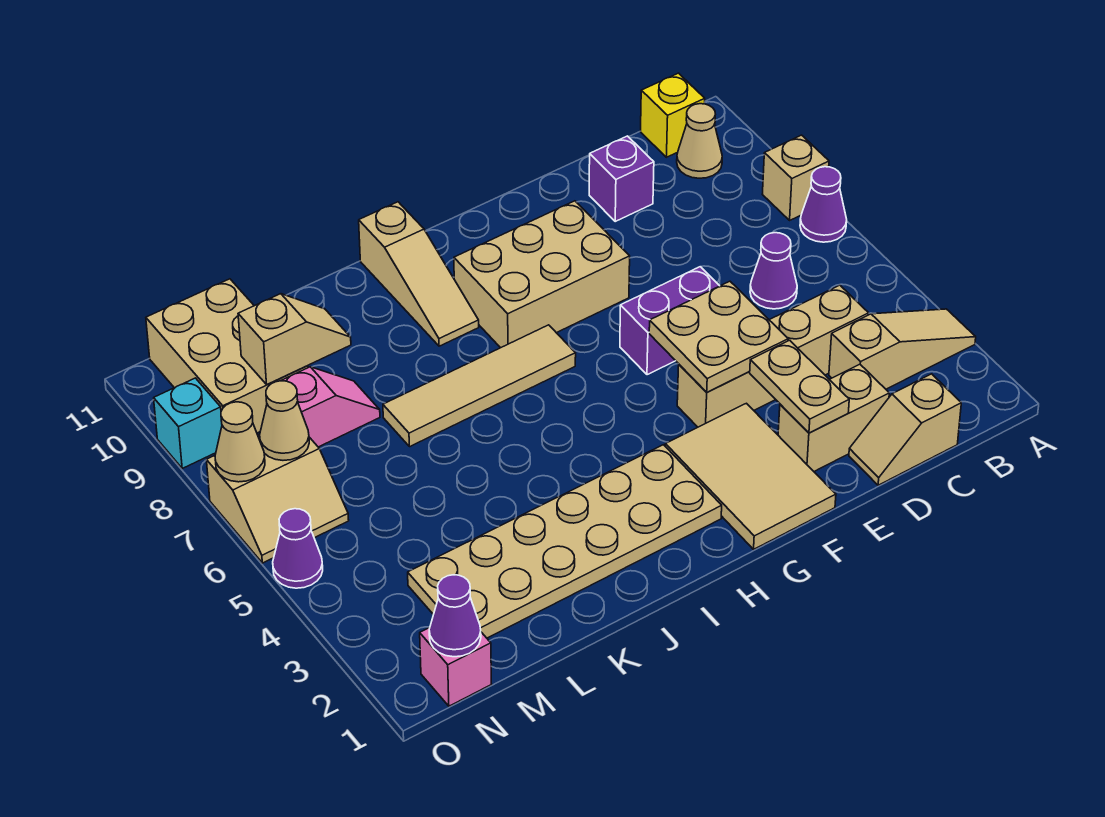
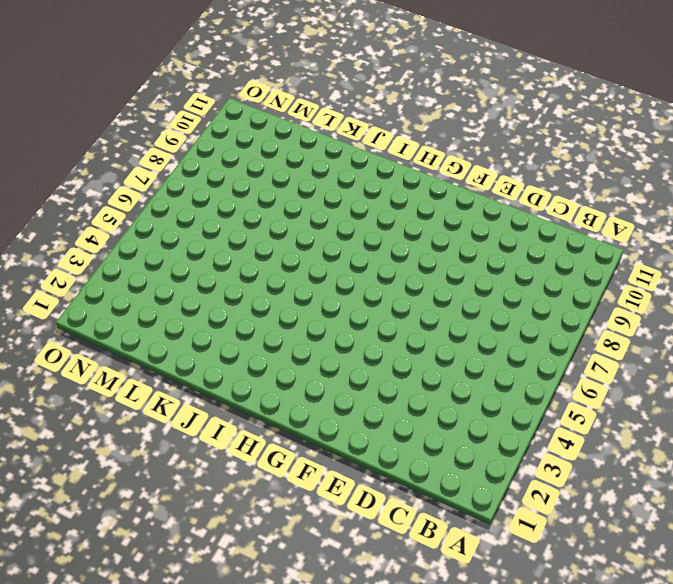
none -> tan slope A3:C3 level 1 top C
none -> purple cone A7 level 1
none -> tan brick A8 level 1

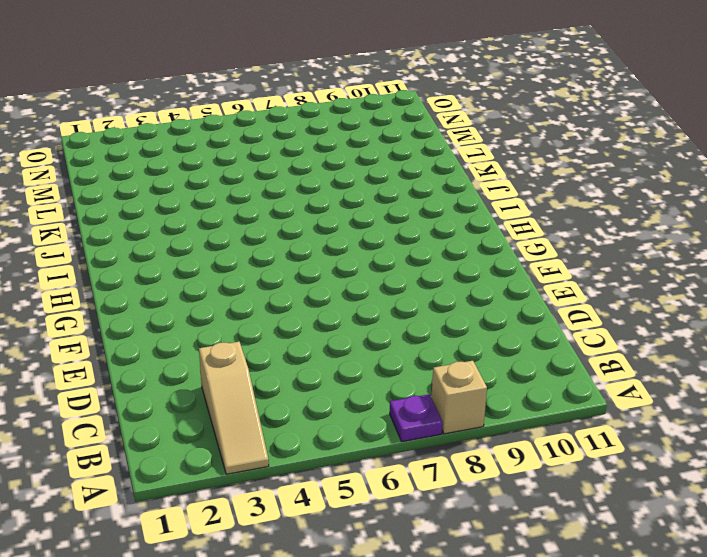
purple plate A7 level 1 -> purple cone A7 level 1
none -> tan cone B10 level 1
none -> yellow brick B11 level 1
none -> tan slope C1:D1 level 1 top C

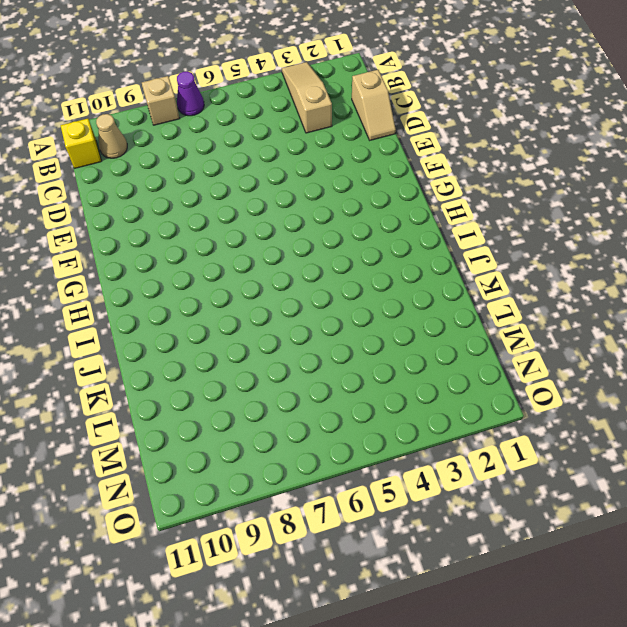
none -> tan brick C4:F4 level 1
none -> purple cone C6 level 1
none -> tan brick D2:E2 level 1

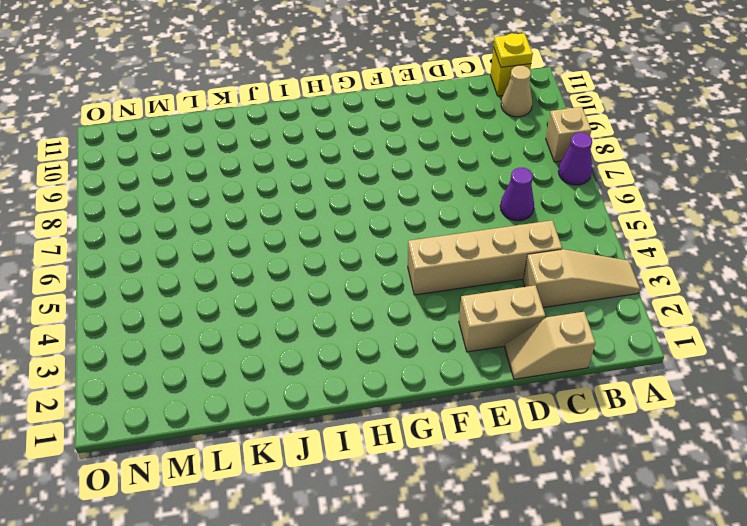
yellow plate B11 level 2 -> none
none -> purple brick D10 level 1
none -> purple brick E6:F6 level 1
none -> tan tile F1:G3 level 1

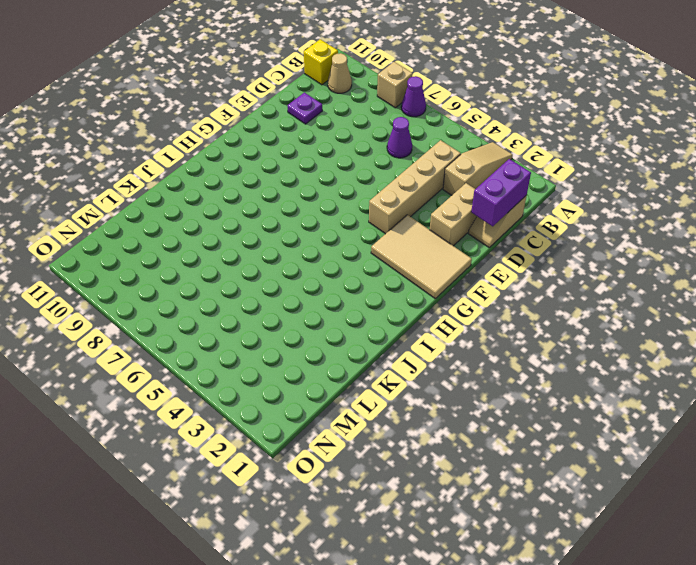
purple brick C1:D1 level 2 -> purple brick E6:F6 level 1
purple plate D10 level 1 -> purple brick D10 level 1
none -> tan brick F8:H9 level 1
none -> tan plate H2:M3 level 1
none -> tan tile H7:K7 level 1

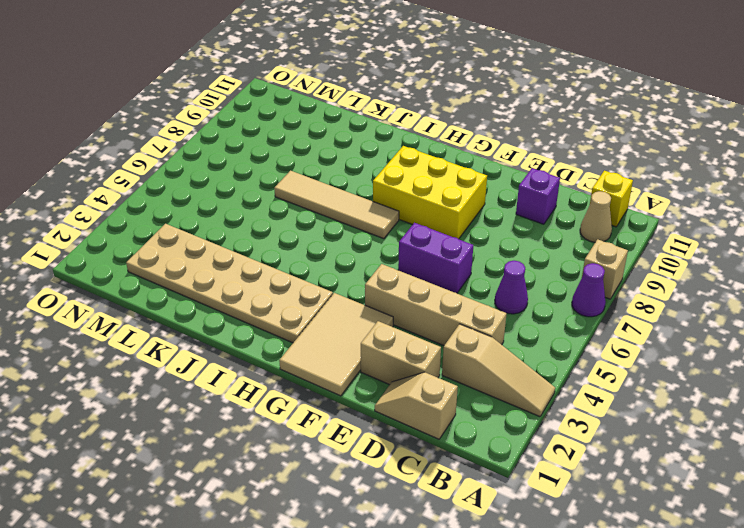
yellow brick F8:H9 level 1 -> tan brick F8:H9 level 1
none -> tan slope I9:I11 level 1 top 11
none -> pink slope L8:M8 level 1 top M
none -> tan brick M9:N11 level 1

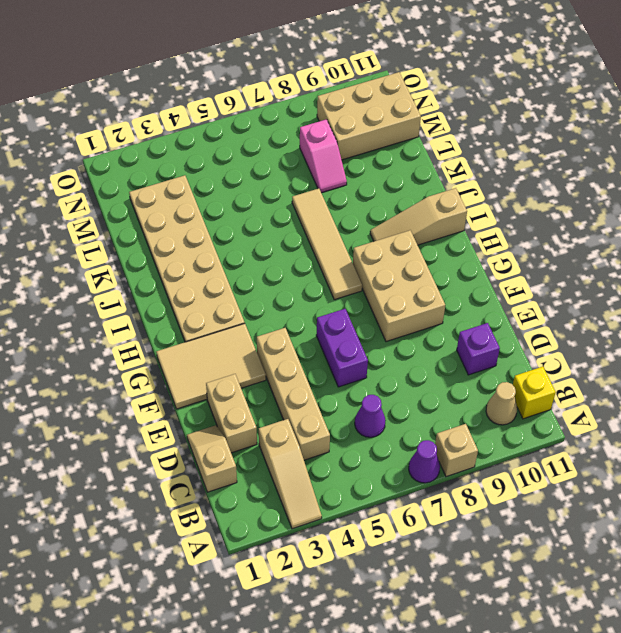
none -> pink brick N1 level 1
none -> tan slope N6:O7 level 1 top 7
none -> purple cone O5 level 1

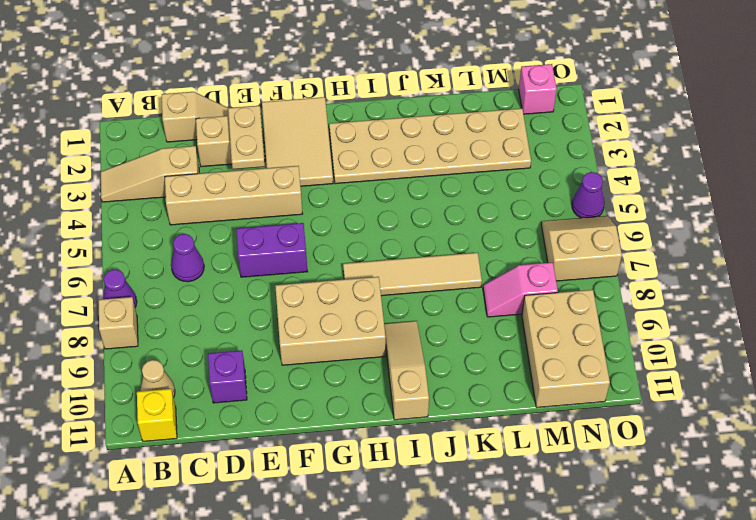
none -> cyan brick O9 level 1
none -> tan plate E4:F5 level 2
none -> tan slope L9:M9 level 2 top M

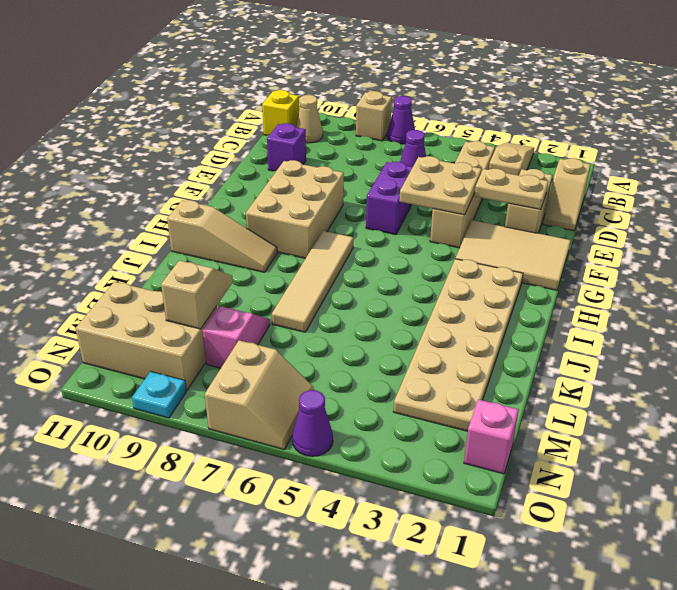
cyan plate O9 level 1 -> cyan brick O9 level 1
none -> purple cone N1 level 2
none -> tan cone N7 level 2
none -> tan cone O7 level 2

